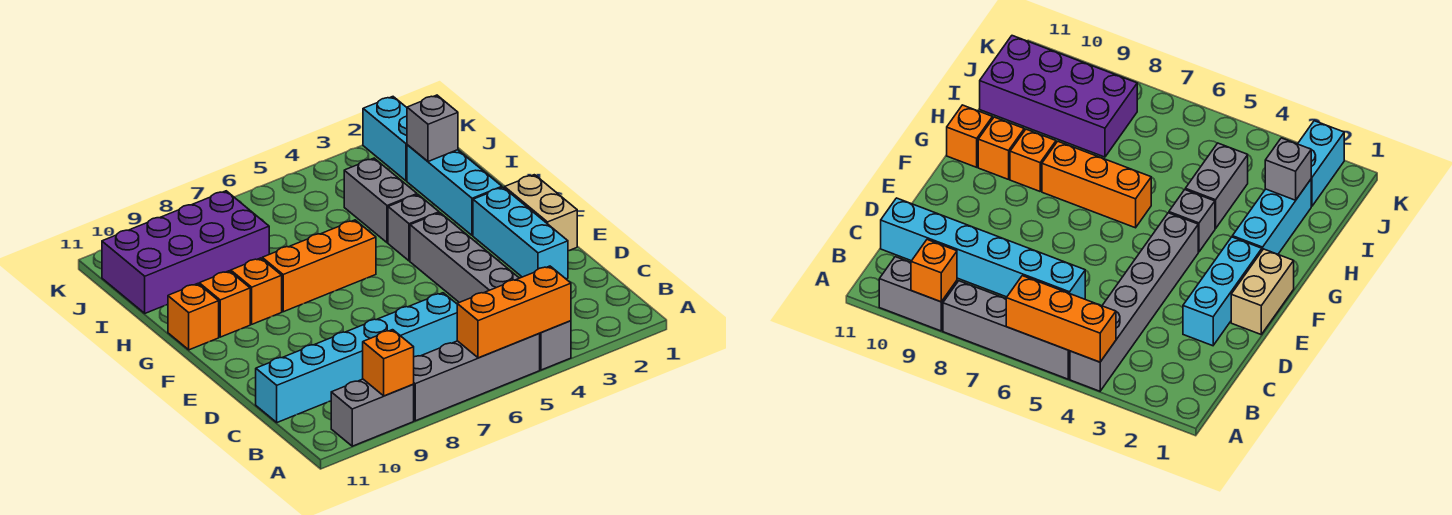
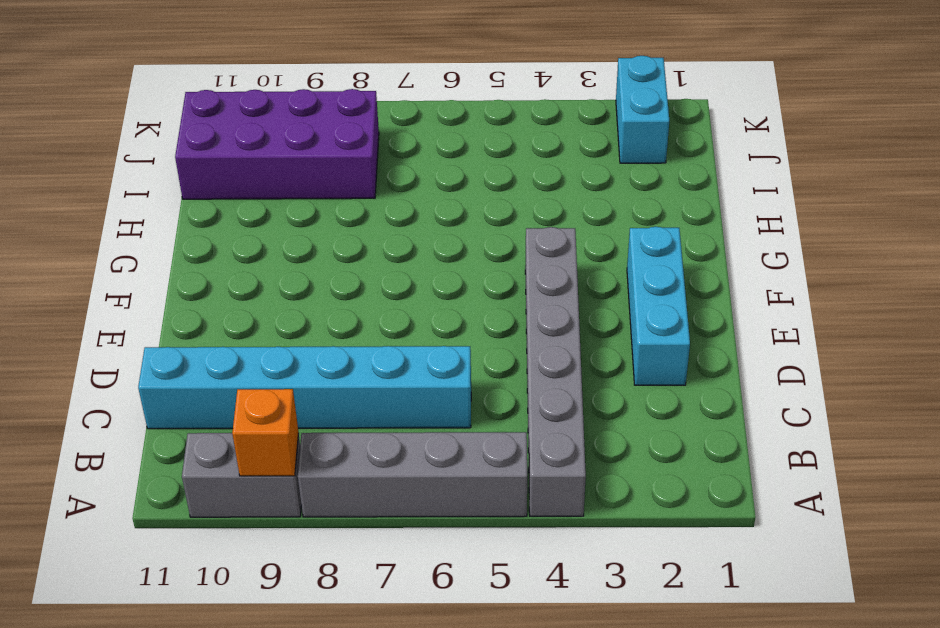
none -> tan brick E1:F1 level 1
none -> cyan brick G2:I2 level 1
none -> grey brick G4 level 1

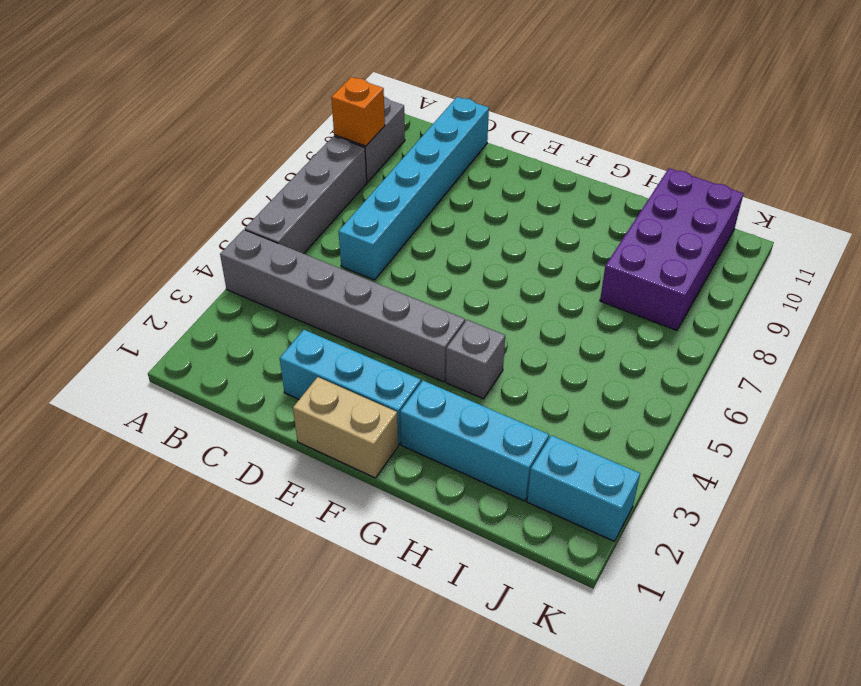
none -> orange brick G6:G8 level 1
none -> orange brick G9 level 1
none -> orange brick G10 level 1

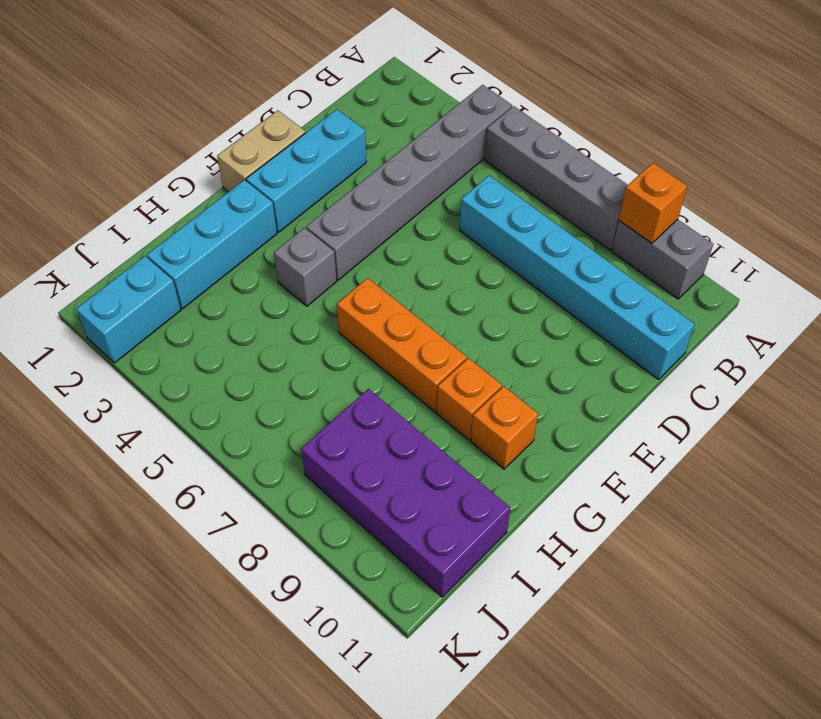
none -> orange brick G11 level 1
none -> grey brick H4:I4 level 1
none -> orange brick A4:A6 level 2

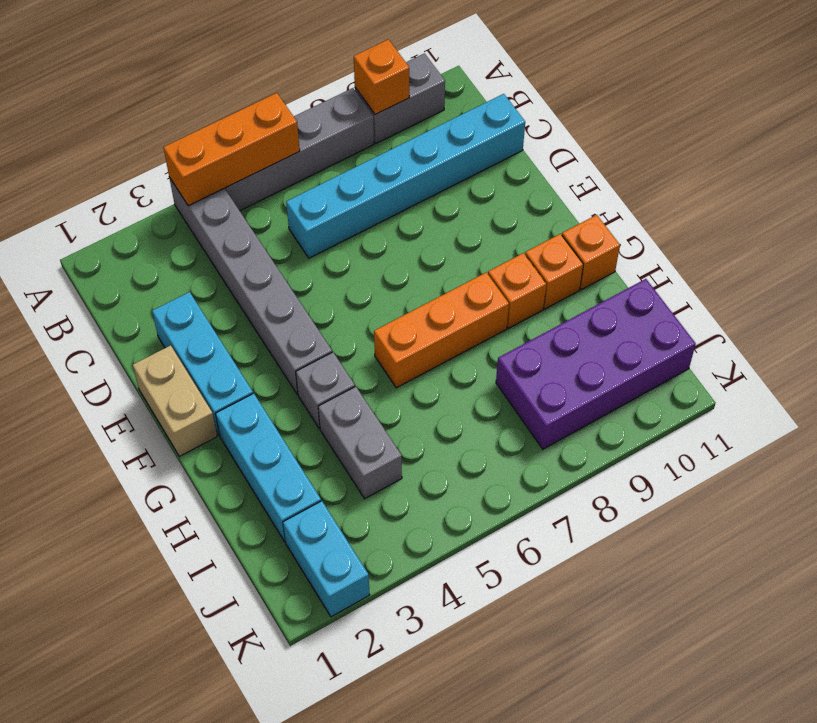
none -> grey brick I2 level 2

